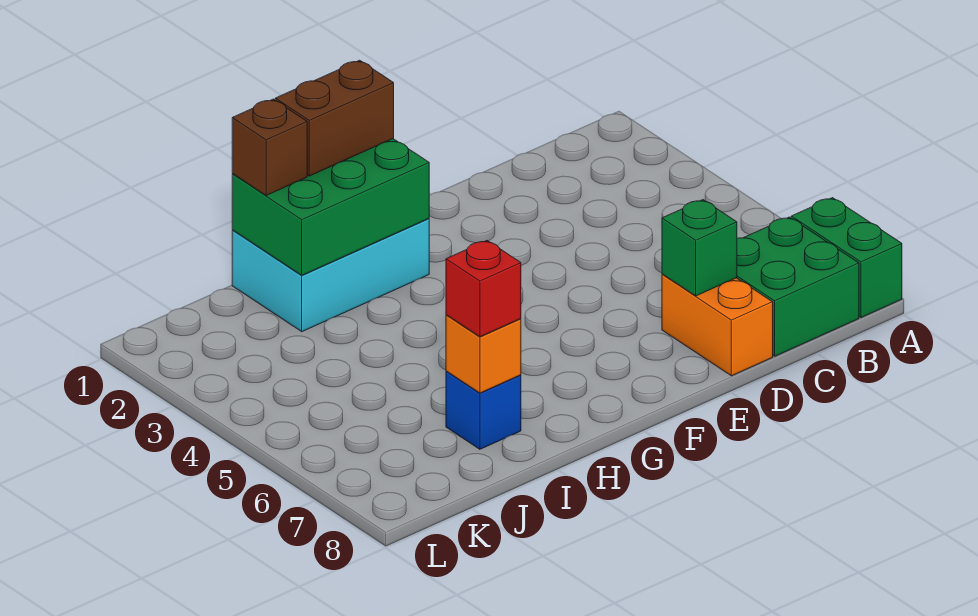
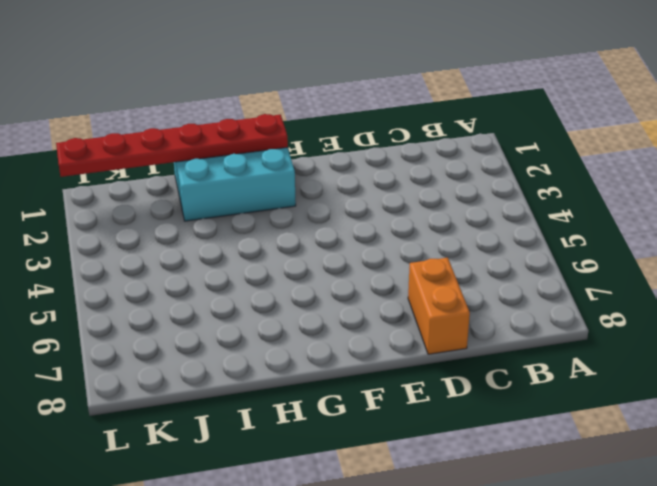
red plate G1:L1 level 2 -> green brick G1:I2 level 2
none -> green brick A7:A8 level 1
none -> green brick B7:C8 level 1

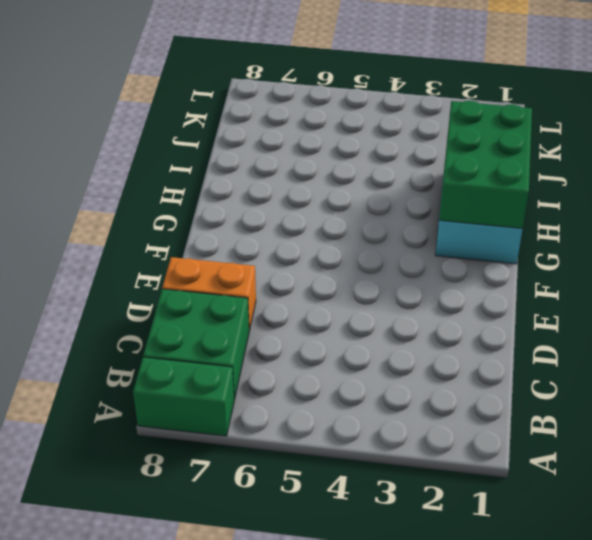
none -> blue brick I7 level 1
none -> green brick D7 level 2

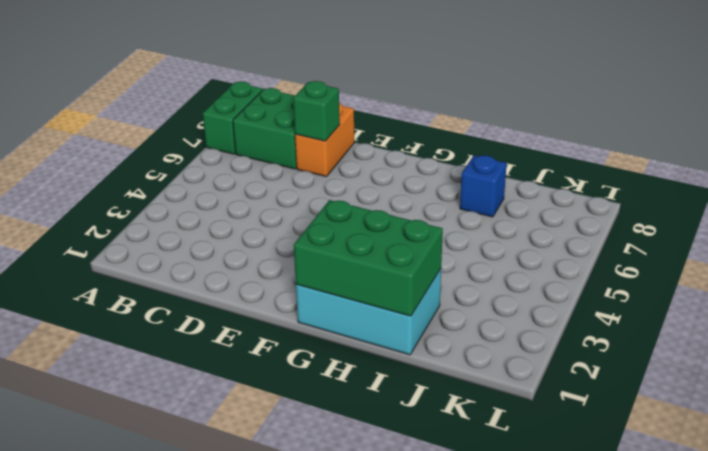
none -> orange brick I7 level 2
none -> brown brick G1:H1 level 3

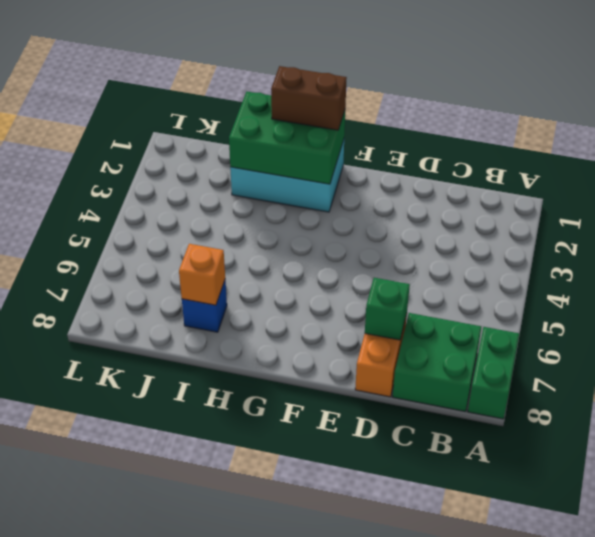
none -> brown brick I1 level 3
none -> red brick I7 level 3

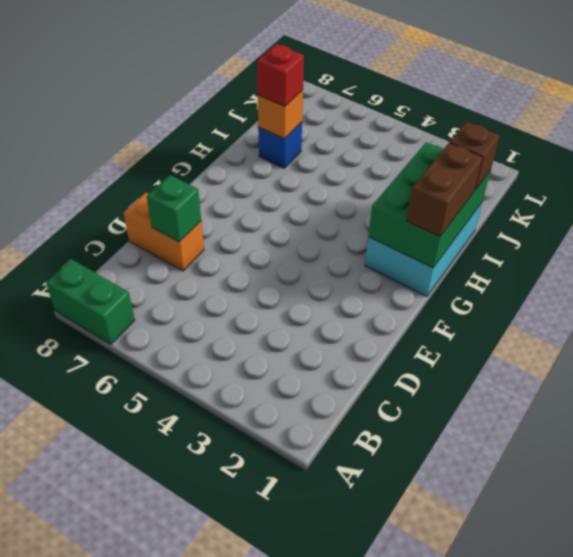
none -> green brick B7:C8 level 1

